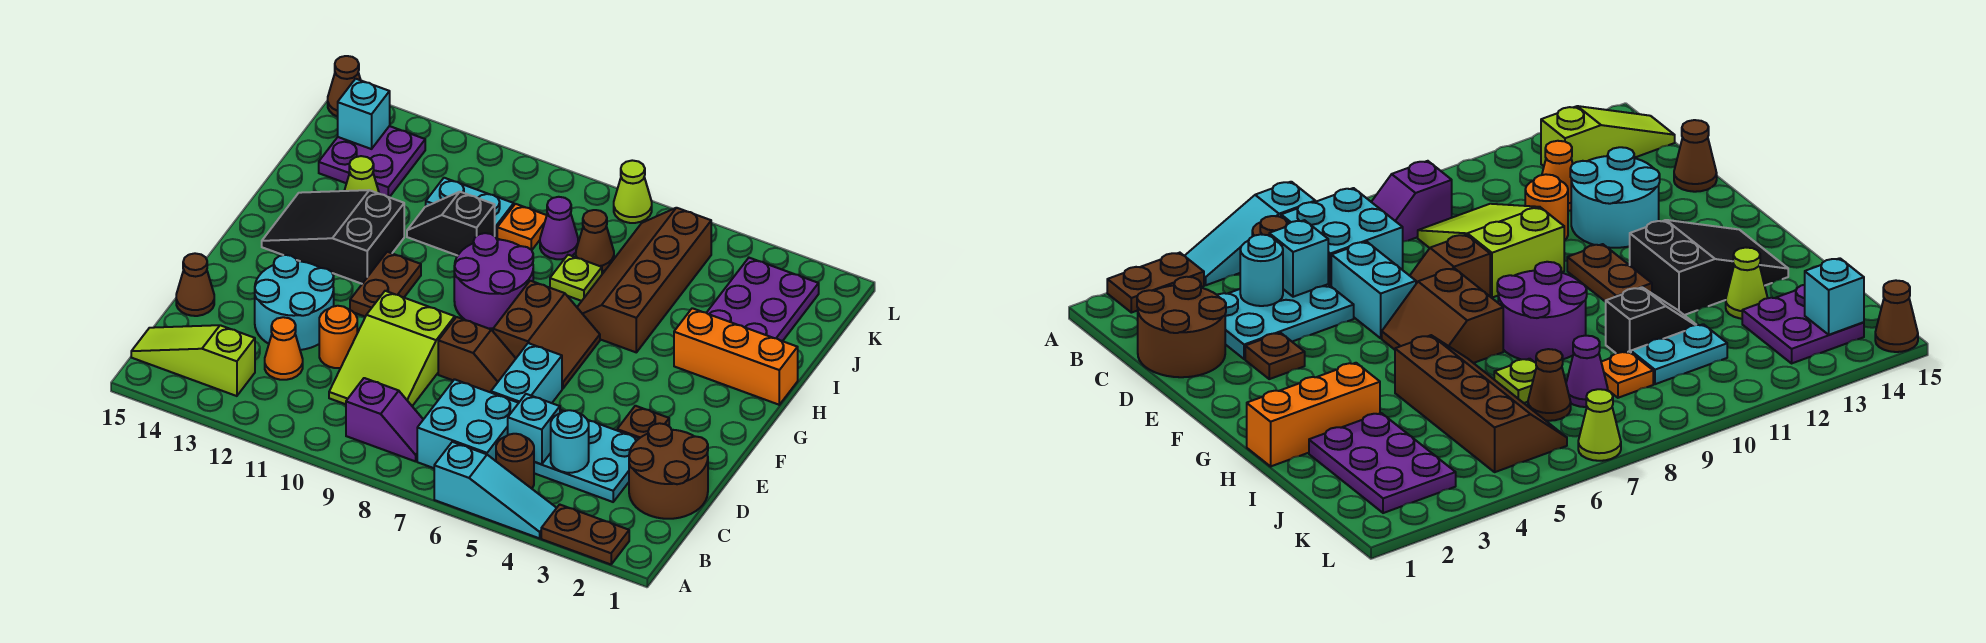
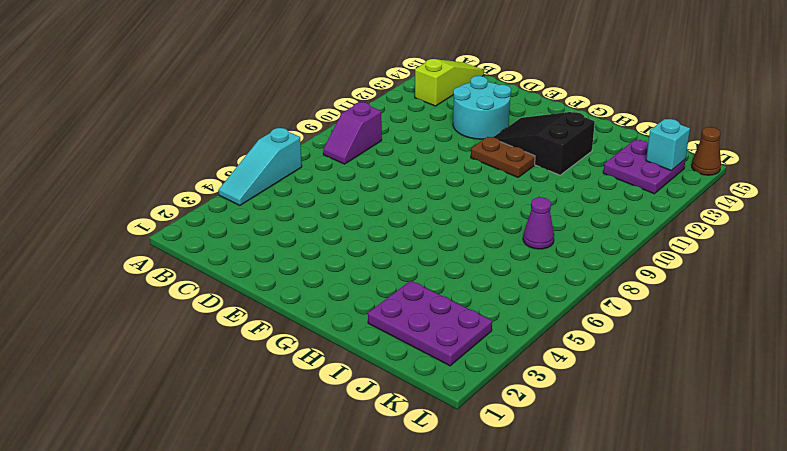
black slope F12:H13 level 1 top H -> black slope G12:H14 level 1 top 12
none -> brown plate A2:A3 level 1
none -> brown round brick B5 level 1
none -> cyan brick B6:C7 level 1
none -> brown round brick C1:D2 level 1

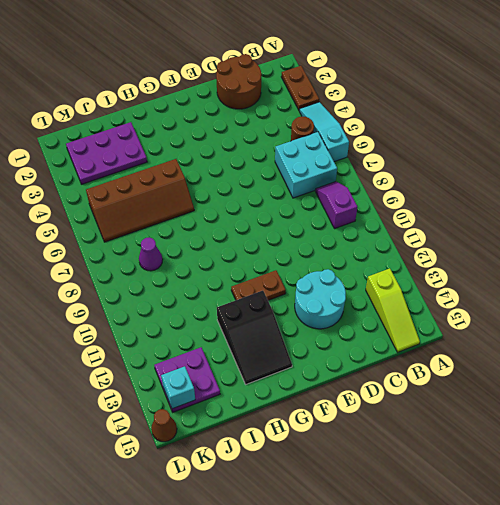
none -> cyan plate C3:D5 level 1
none -> lime slope C9:E10 level 1 top E
none -> orange cone C12 level 1
none -> cyan brick D6:E6 level 1

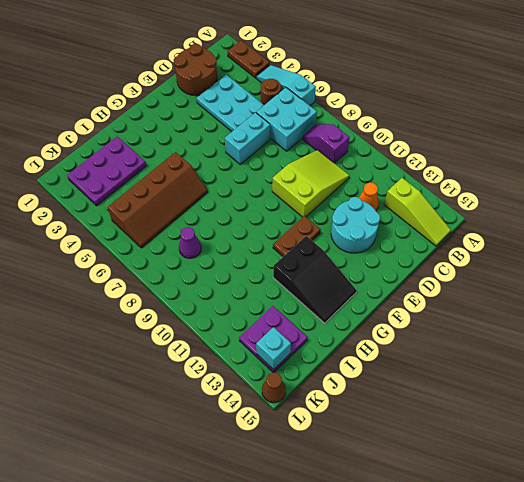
none -> orange round brick D11 level 1
none -> brown cone D15 level 1
none -> brown plate E3 level 1
none -> brown slope E7:E8 level 1 top 8

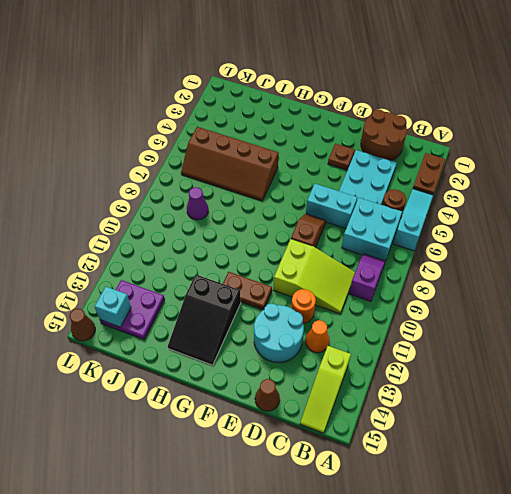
none -> brown slope F6:G7 level 1 top 7
none -> purple round brick G8:H9 level 1
none -> orange brick H1:H3 level 1
none -> purple plate I2:K3 level 1

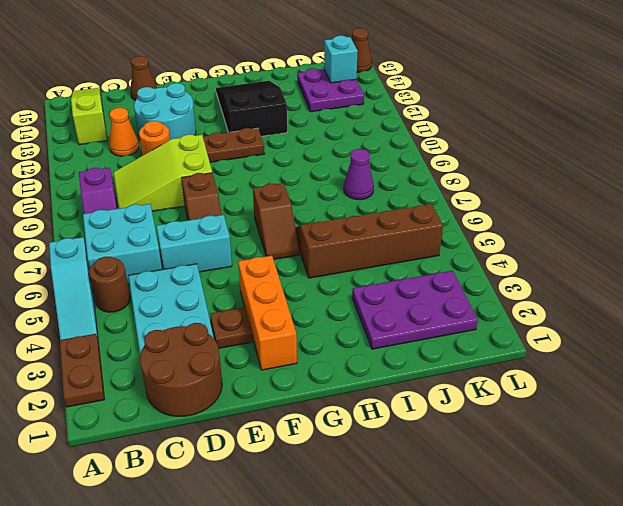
orange brick F2:F4 level 1 -> orange brick H1:H3 level 1
brown slope G6:G7 level 1 top 7 -> brown slope F6:G7 level 1 top 7
none -> purple round brick G8:H9 level 1
none -> lime plate I7 level 1
none -> black slope I10:I11 level 1 top 10
none -> lime cone I13 level 1

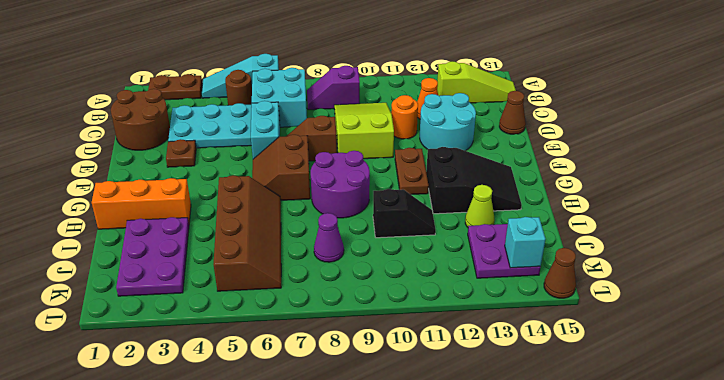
none -> lime plate I7 level 1
none -> brown cone J7 level 1
none -> orange plate J9 level 1
none -> cyan plate J10:J11 level 1

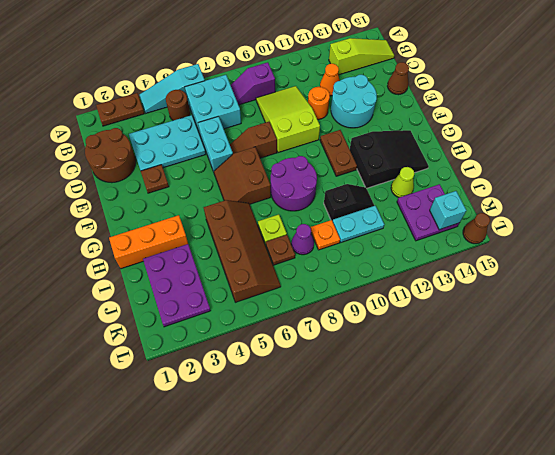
brown plate J7 level 1 -> brown cone J7 level 1
none -> lime cone L7 level 1
none -> cyan round brick C4 level 2
none -> cyan brick C5 level 2

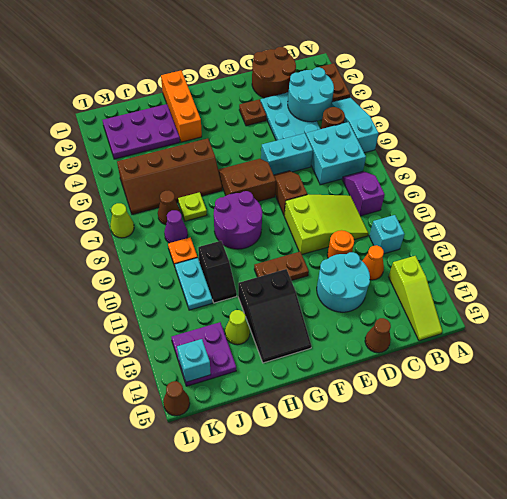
cyan round brick B3:C4 level 2 -> cyan round brick C4 level 2
cyan brick B11 level 1 -> cyan brick C5 level 2

